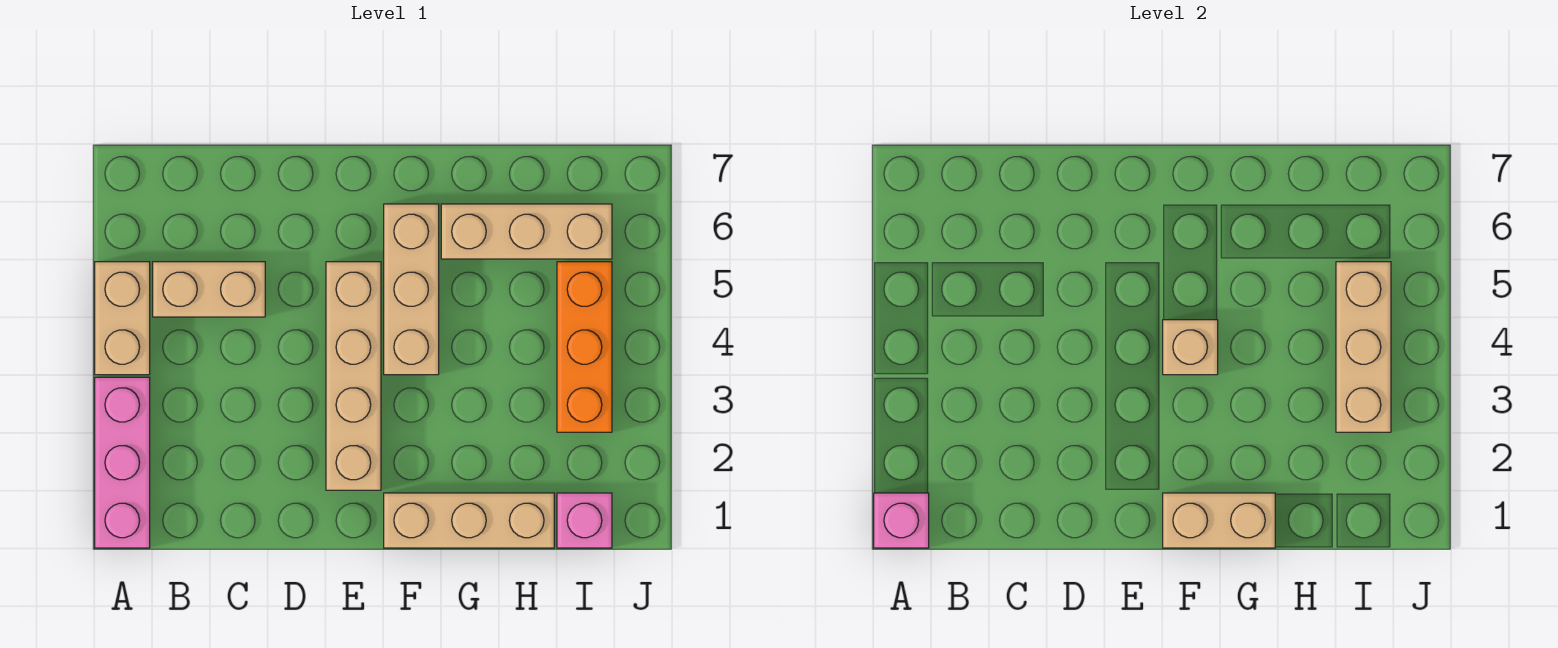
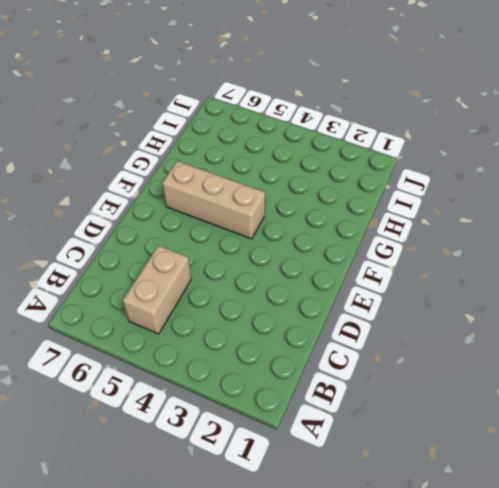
none -> pink brick A1:A3 level 1
none -> tan brick A4:A5 level 1
none -> tan brick E2:E5 level 1

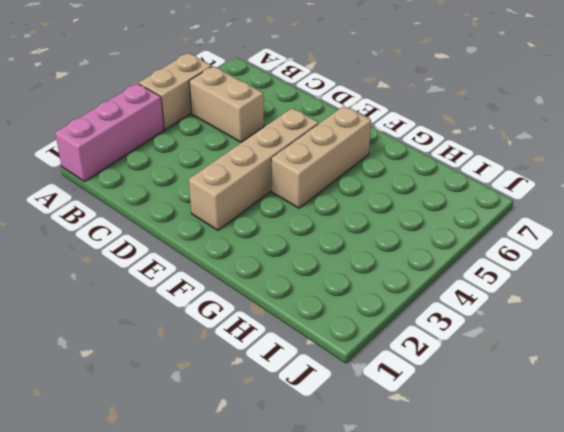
none -> tan brick F1:H1 level 1
none -> tan brick G6:I6 level 1
none -> pink brick I1 level 1

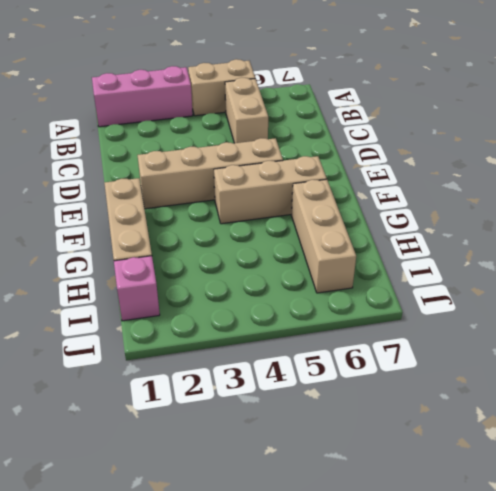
none -> orange brick I3:I5 level 1
none -> pink brick A1 level 2
none -> tan brick F1:G1 level 2

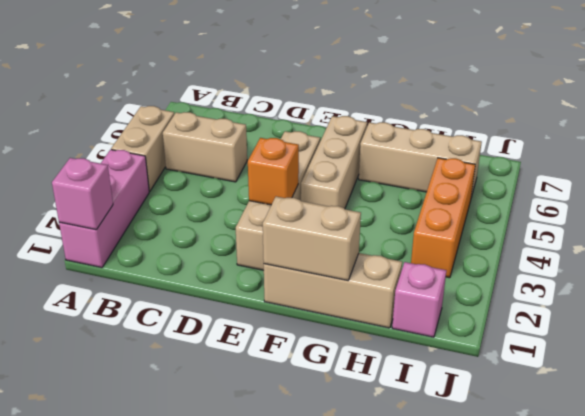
orange brick E3 level 2 -> none
none -> tan brick F4 level 2
none -> tan brick I3:I5 level 2

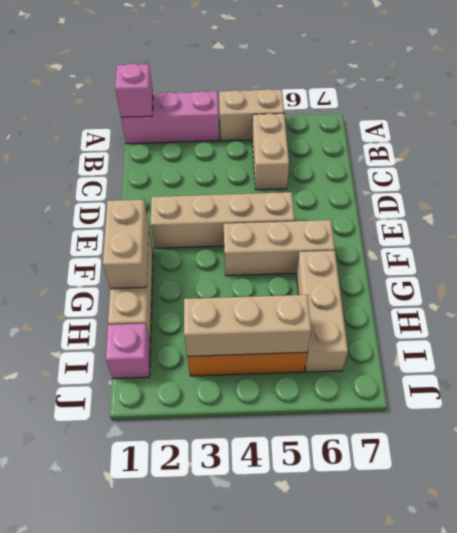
none -> tan brick F4 level 2

